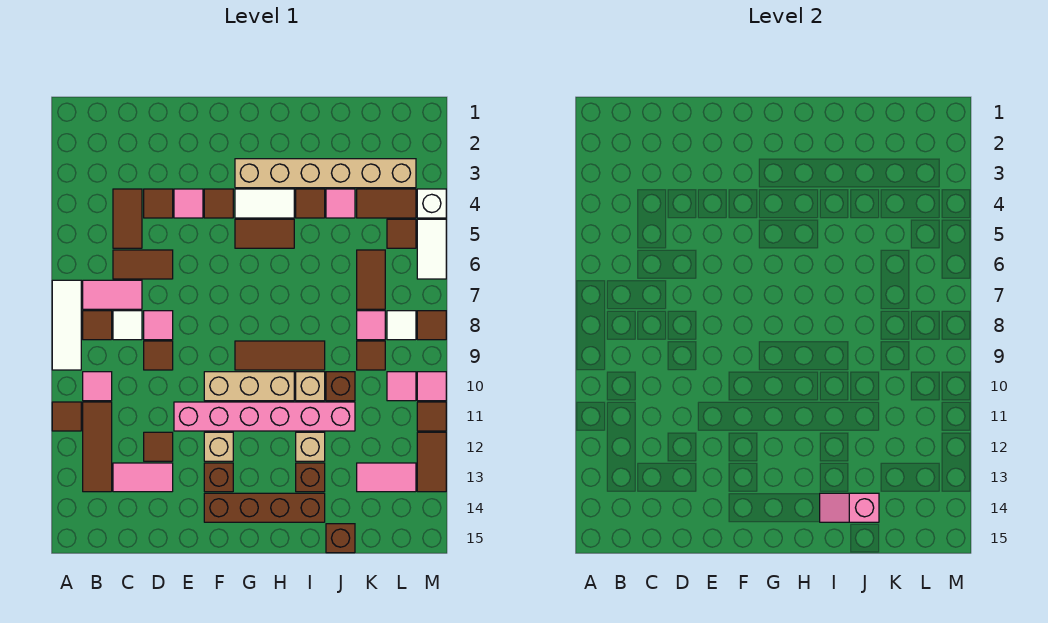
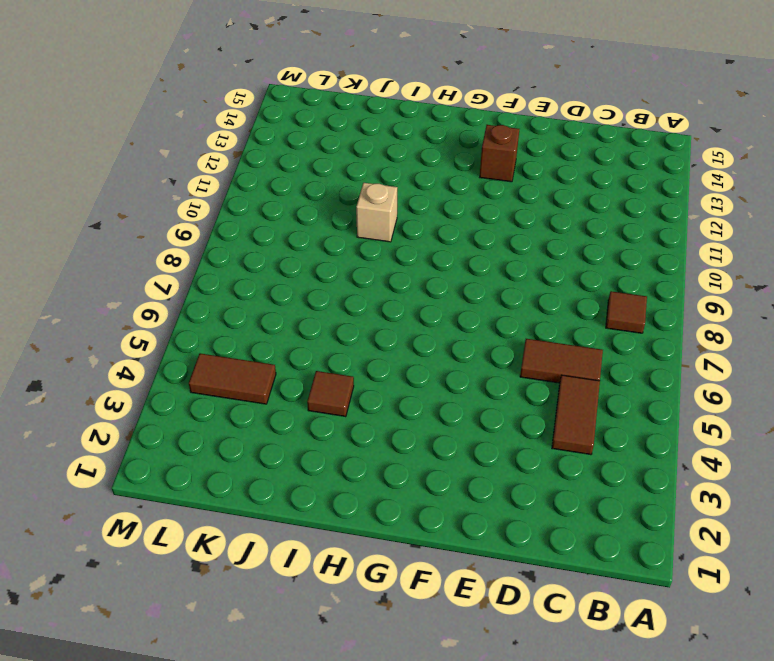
none -> white tile A7:A9 level 1
none -> brown tile A11 level 1
none -> pink tile B7:C7 level 1
none -> pink tile B10 level 1

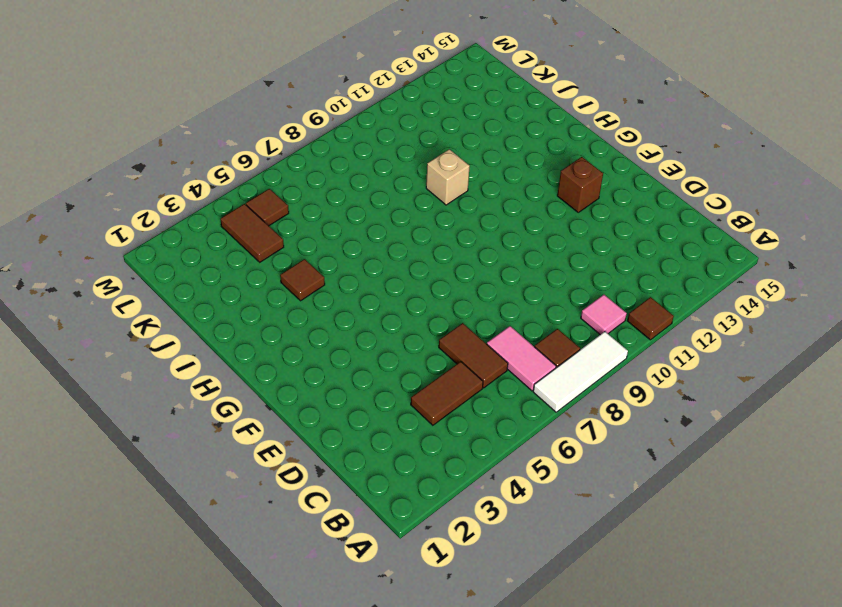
none -> brown tile B11:B13 level 1
none -> white tile C8 level 1
none -> pink tile C13:D13 level 1
none -> brown tile D4 level 1

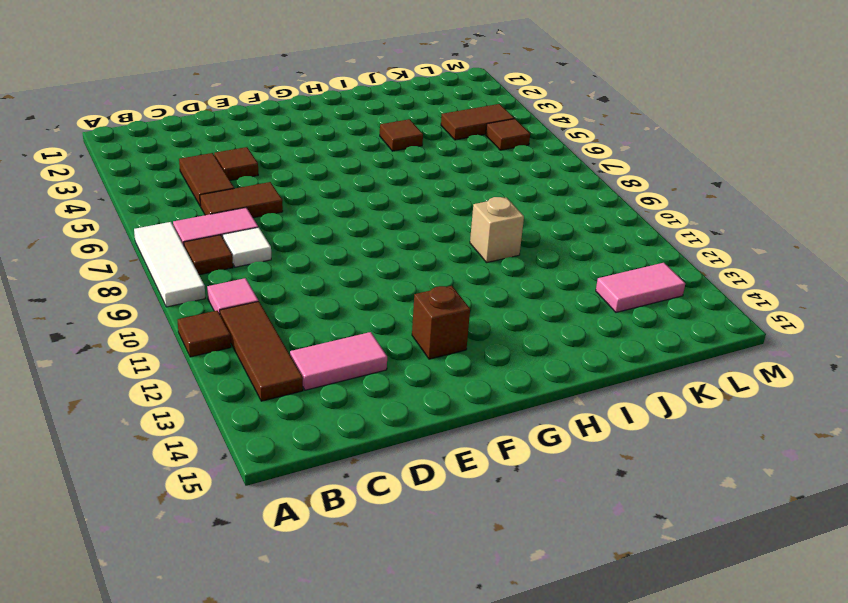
none -> pink tile D8 level 1
none -> brown tile D9 level 1
none -> brown tile D12 level 1
none -> pink tile E4 level 1

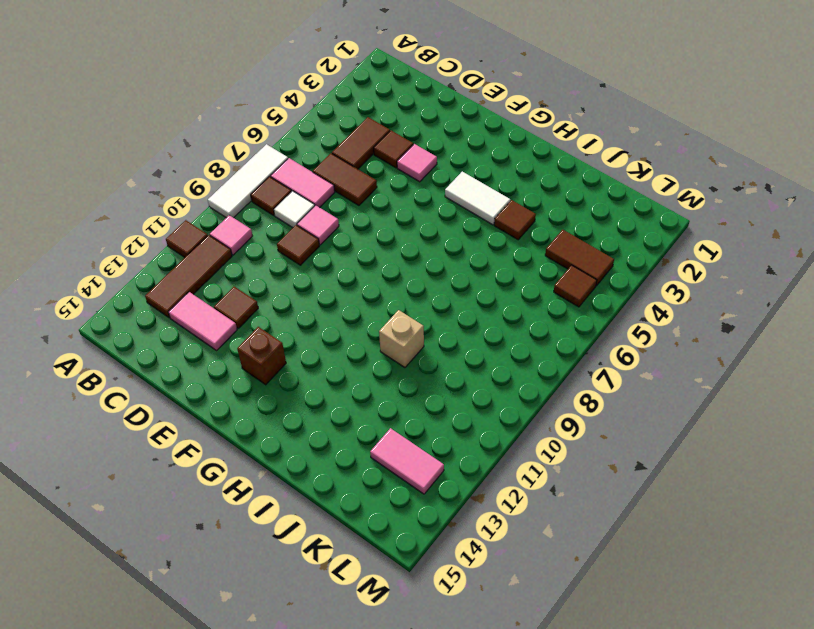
none -> pink brick E11:J11 level 1
none -> brown tile F4 level 1
none -> tan brick F10:H10 level 1
none -> tan brick F12 level 1

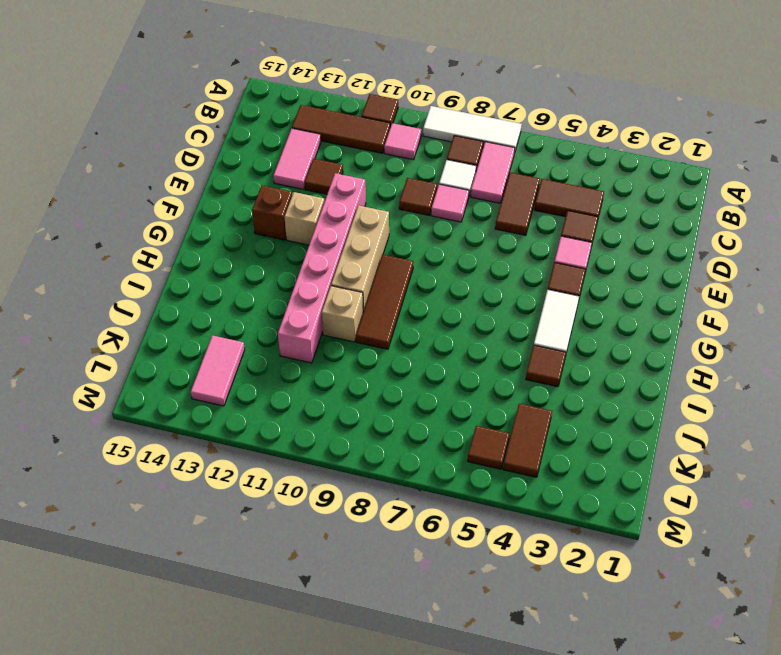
none -> brown brick F14:I14 level 1
none -> tan brick G3:L3 level 1
none -> brown tile G5:H5 level 1
none -> tan brick I12 level 1

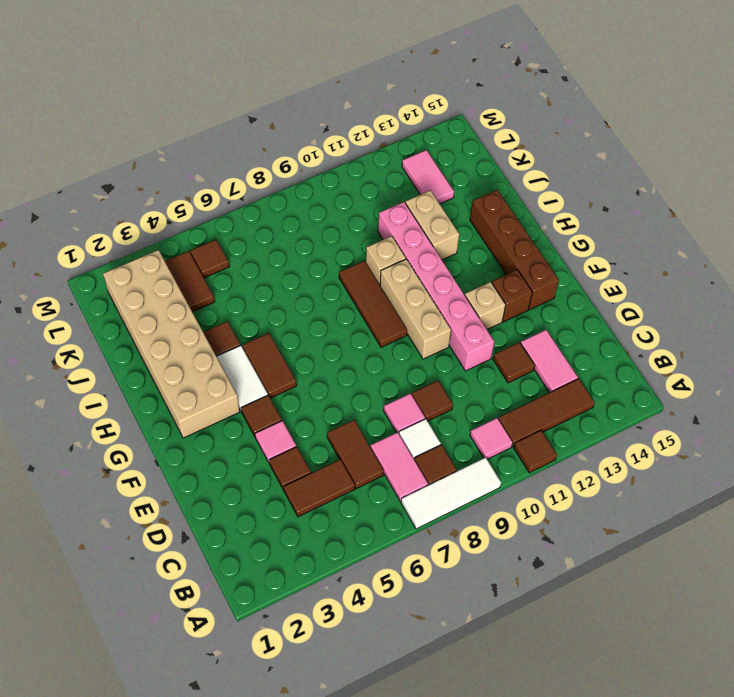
tan brick G2:L3 level 1 -> tan brick G3:L3 level 1
tan brick I12:J12 level 1 -> tan brick I12 level 1
none -> brown brick I13 level 1
none -> pink tile J4 level 1
none -> brown brick J10 level 1
none -> brown brick J15 level 1

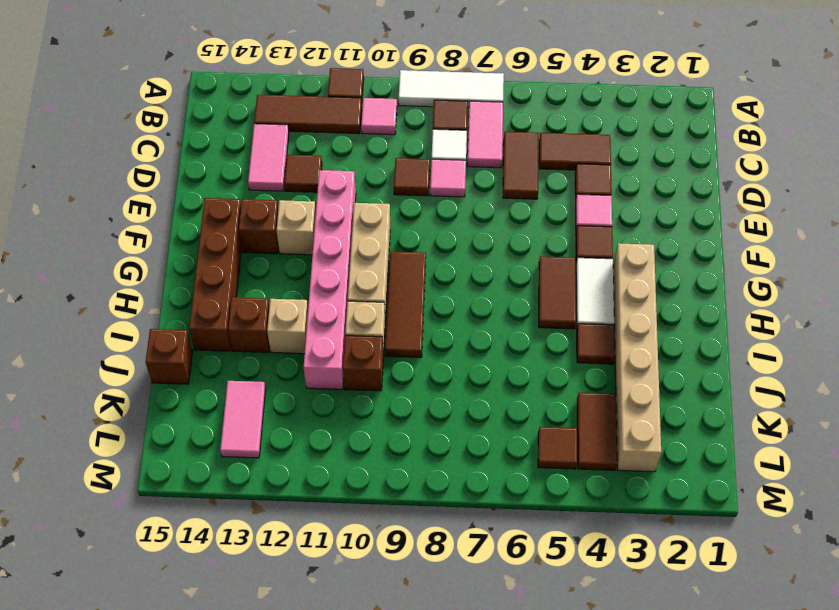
none -> pink tile J4 level 1
none -> brown tile K6:K7 level 1
none -> pink tile K8 level 1
none -> brown tile K9 level 1

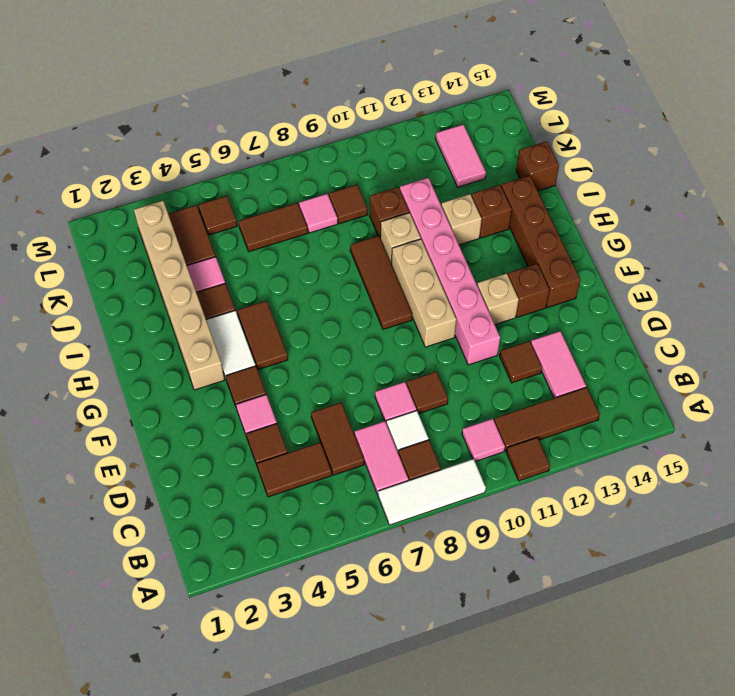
none -> white tile L8 level 1
none -> pink tile L10 level 1
none -> white brick M4 level 1
none -> white tile M5:M6 level 1

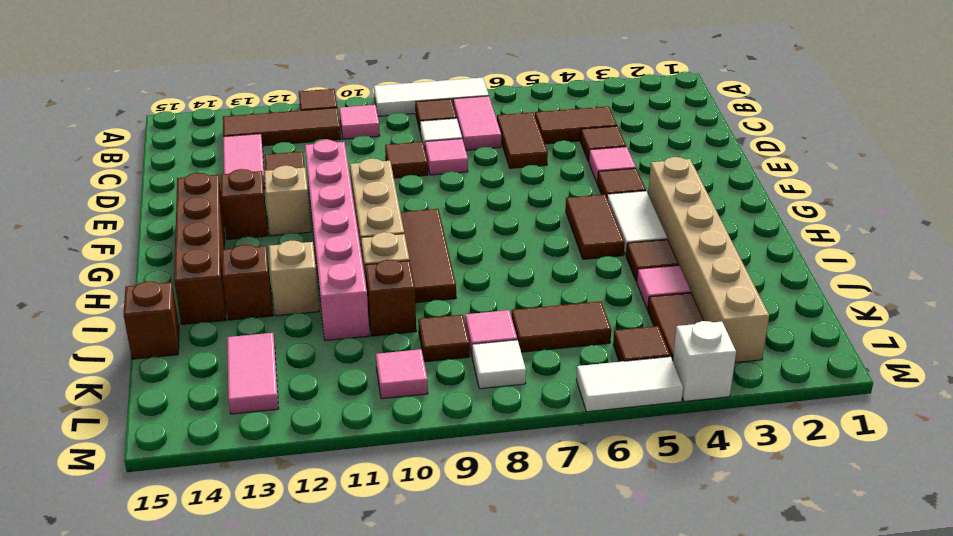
none -> brown tile M8 level 1
none -> pink tile M10 level 1
none -> brown tile M11 level 1
none -> brown tile M12:M13 level 1

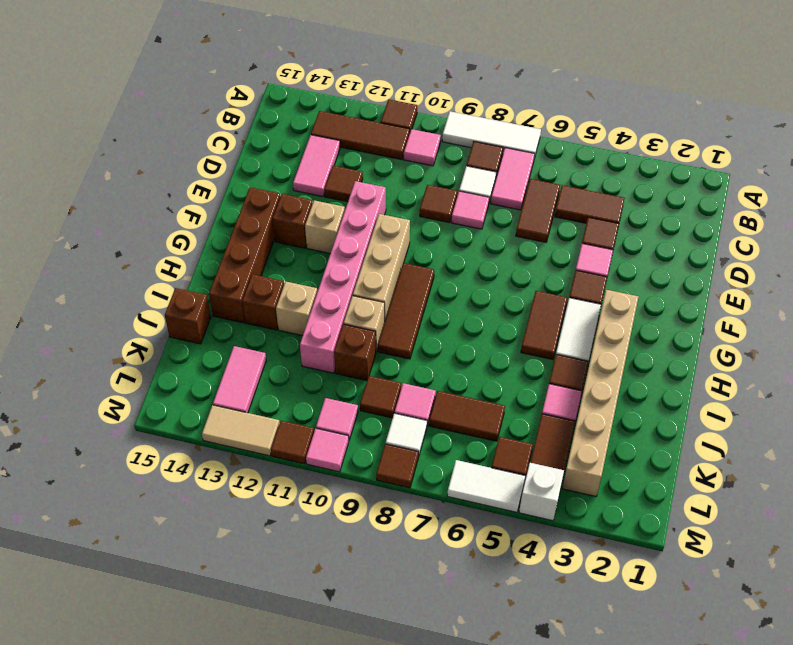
tan tile M12:M13 level 1 -> brown tile M12:M13 level 1
none -> pink slope I14:J14 level 2 top J

